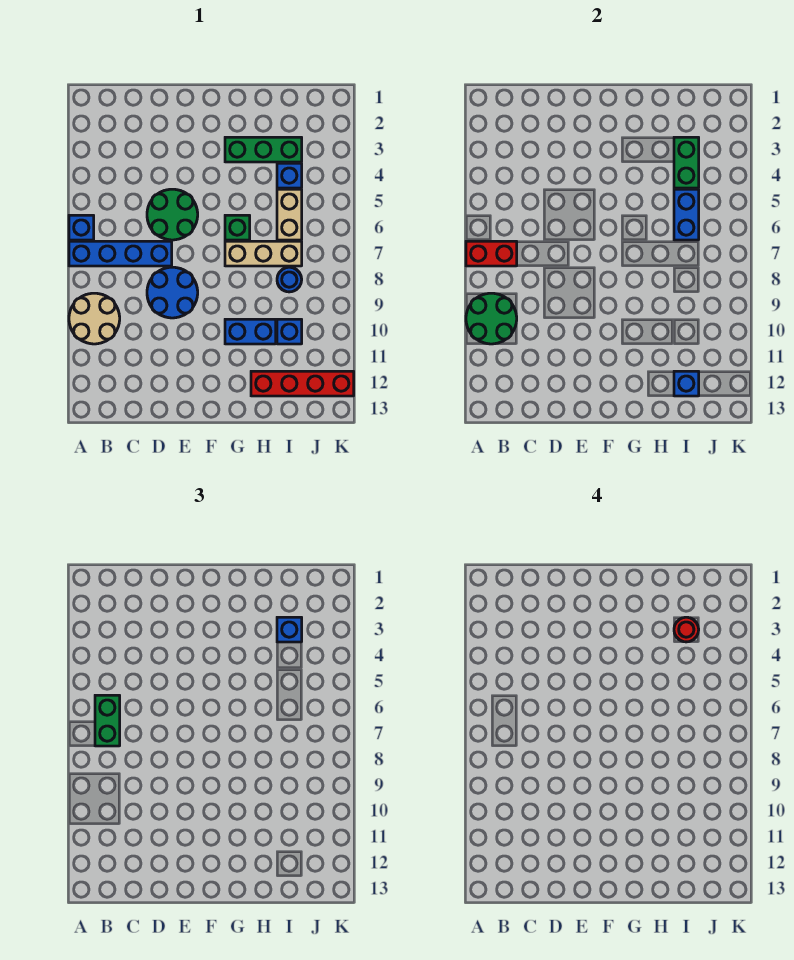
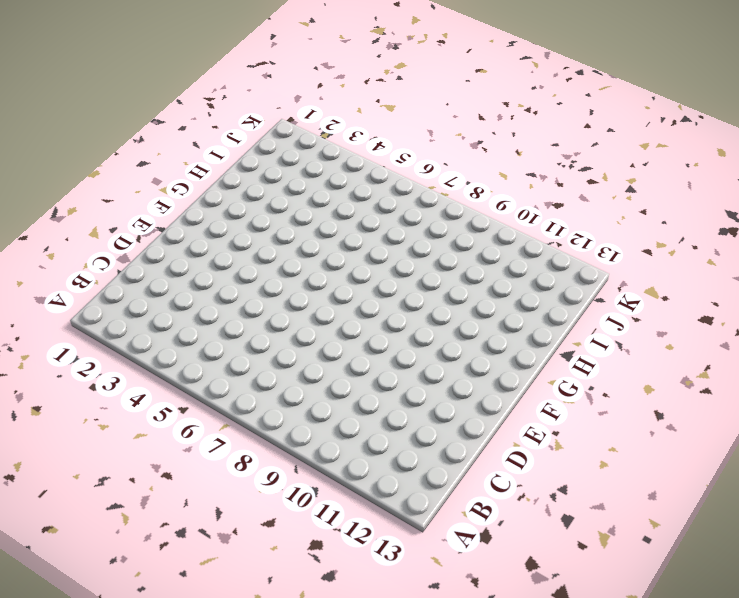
none -> blue brick A6 level 1
none -> blue brick A7:D7 level 1
none -> tan round brick A9:B10 level 1

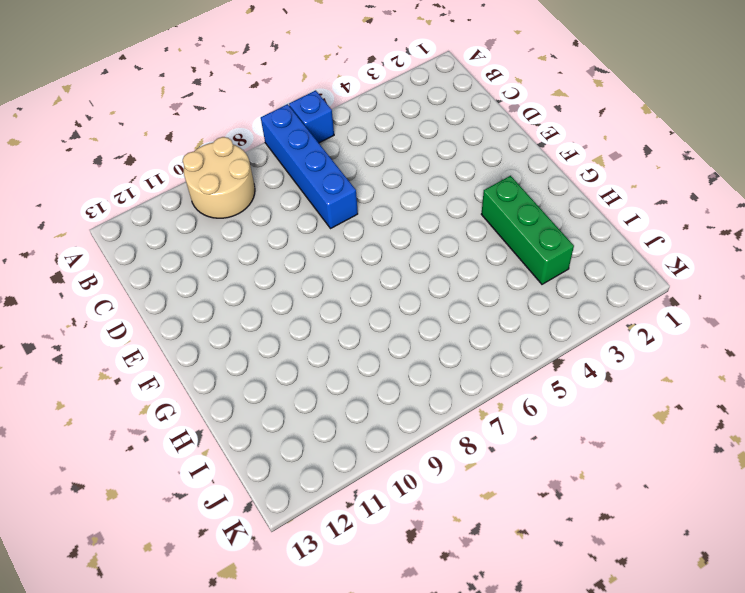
none -> green round brick D5:E6 level 1
none -> blue round brick D8:E9 level 1
none -> green brick G6 level 1

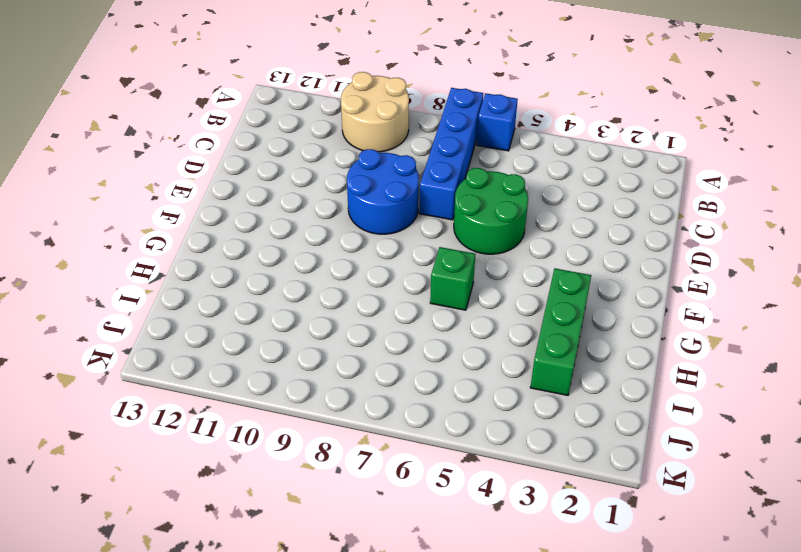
none -> tan brick G7:I7 level 1
none -> blue brick G10:H10 level 1
none -> red brick H12:K12 level 1

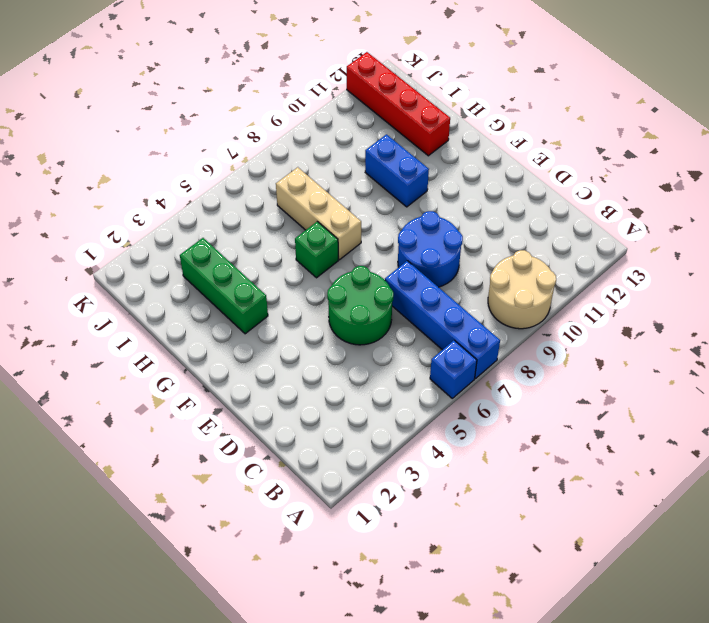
none -> blue brick I4 level 1
none -> tan brick I5:I6 level 1
none -> blue round brick I8 level 1

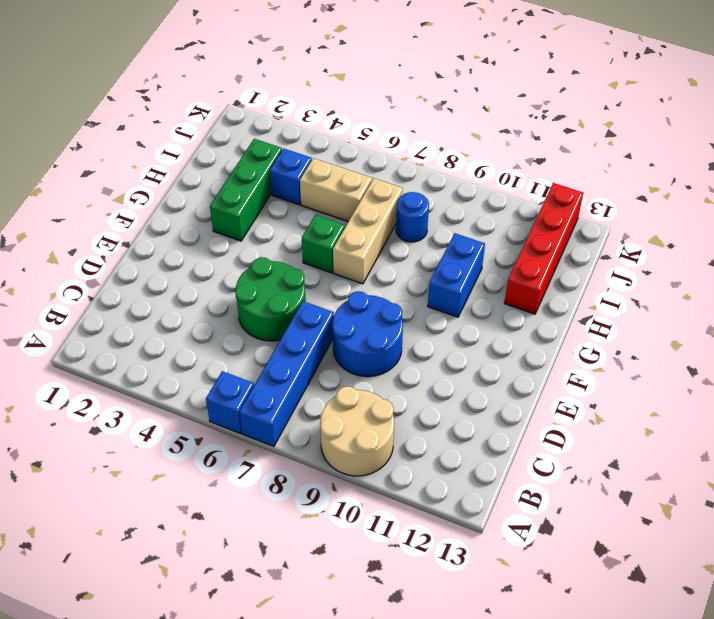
none -> blue brick I10 level 1
none -> red brick A7:B7 level 2
none -> green round brick A9:B10 level 2

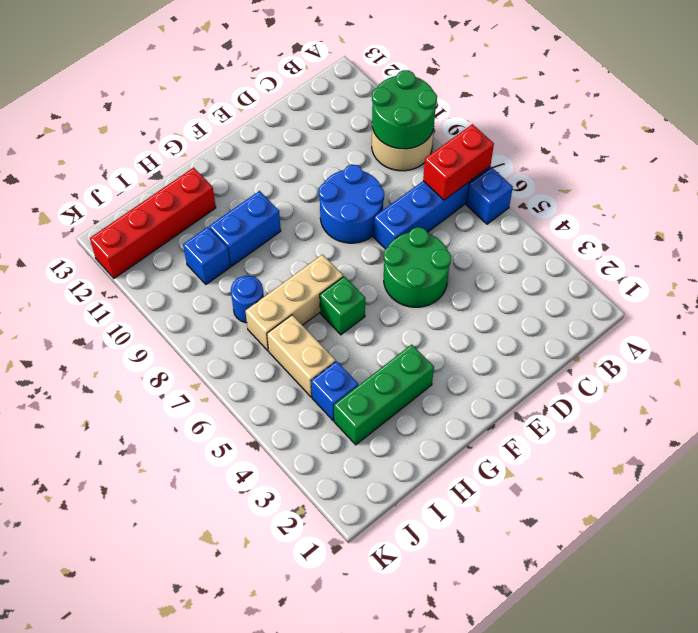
none -> green brick I3:I4 level 2
none -> blue brick I5:I6 level 2
none -> blue brick I12 level 2

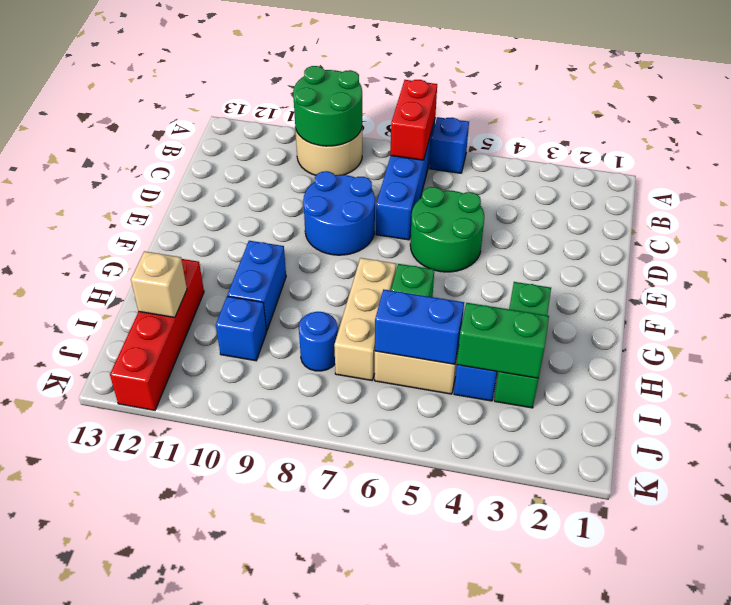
tan brick I12 level 2 -> blue brick I12 level 2
none -> green brick B6:B7 level 3
none -> blue brick I3 level 3
none -> red round brick I3 level 4

